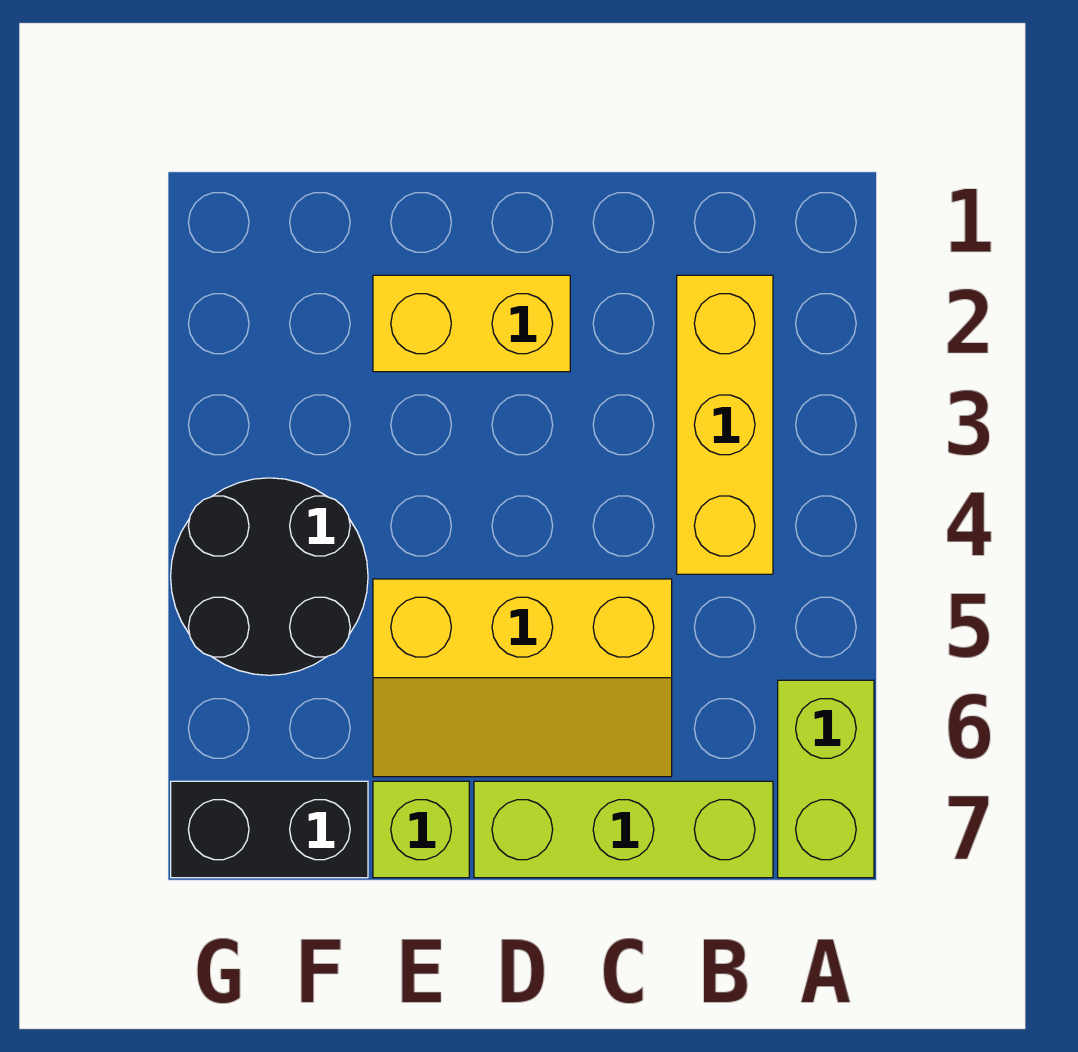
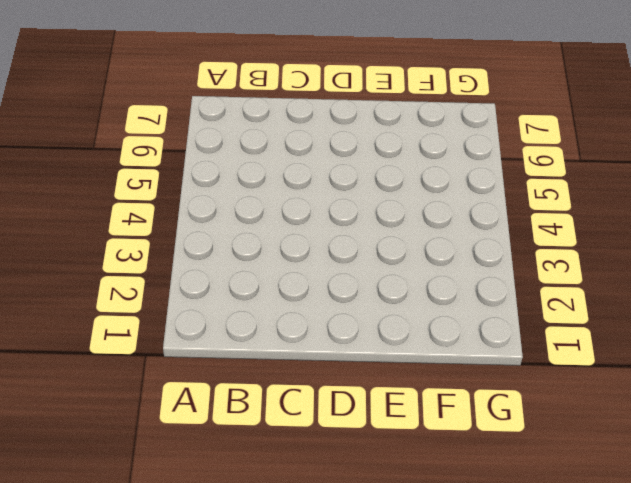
none -> lime brick A6:A7 level 1
none -> yellow brick B2:B4 level 1

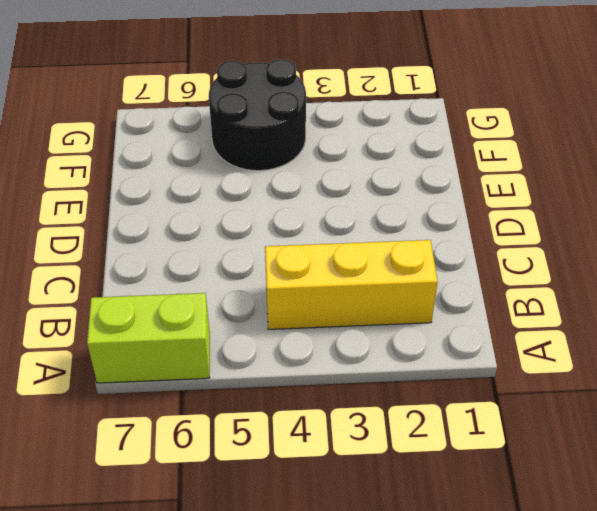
none -> lime brick B7:D7 level 1
none -> yellow slope C5:E6 level 1 top 5

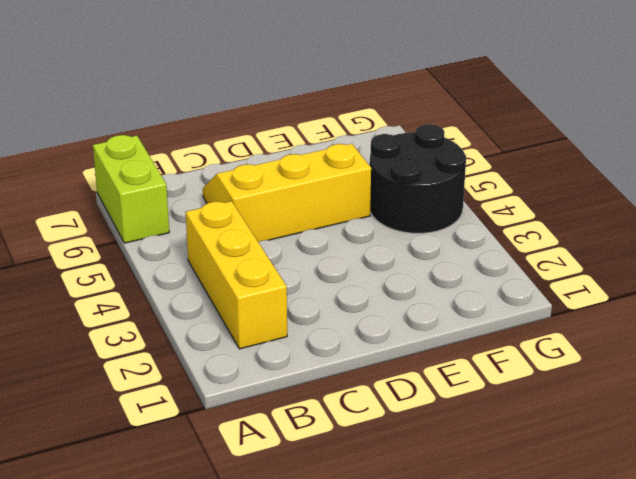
none -> lime brick B7:D7 level 1
none -> yellow brick D2:E2 level 1

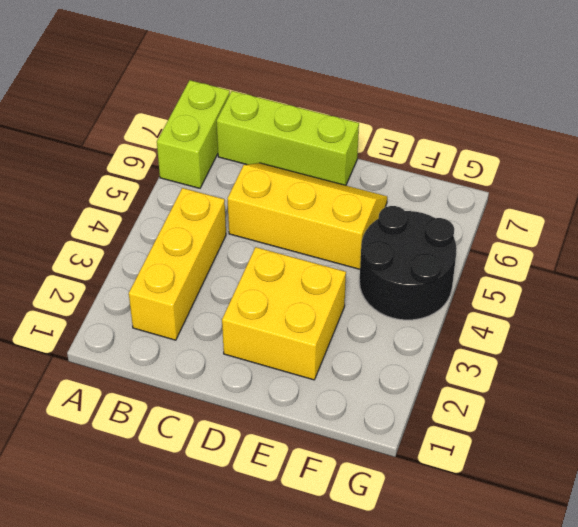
yellow brick D2:E3 level 1 -> yellow brick D2:E2 level 1
none -> lime brick E7 level 1
none -> black brick F7:G7 level 1

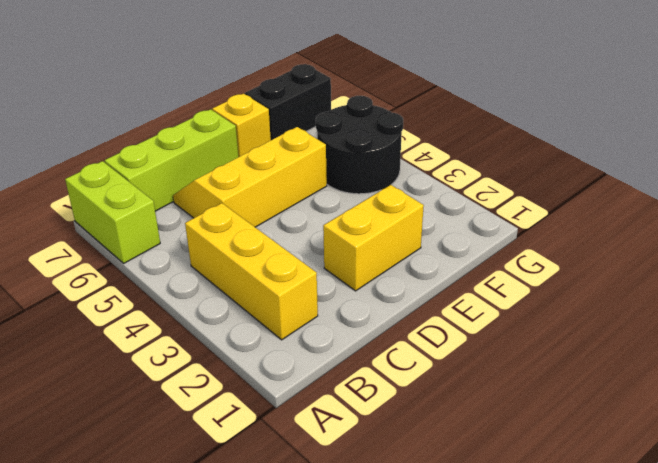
yellow brick E7 level 1 -> lime brick E7 level 1

